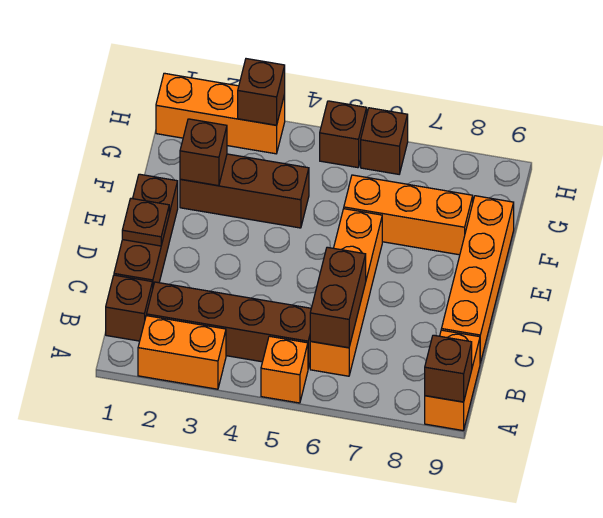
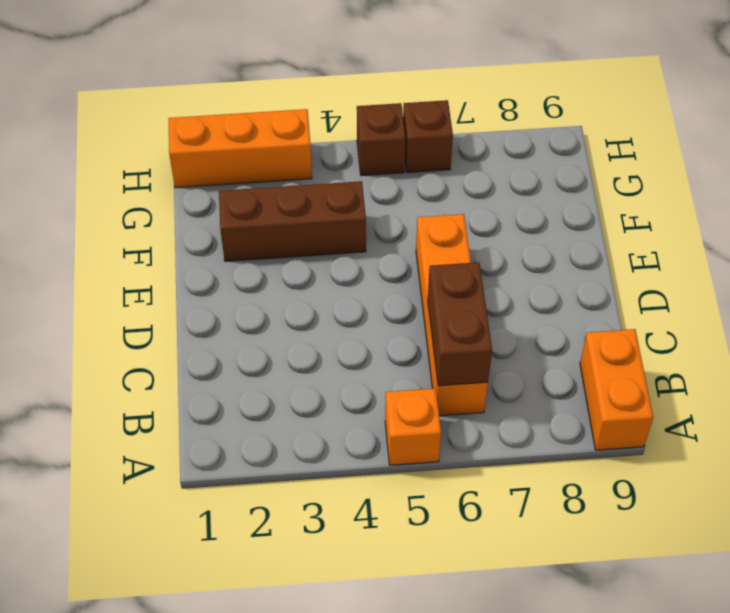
none -> orange brick A2:A3 level 1
none -> brown brick B1 level 1
none -> brown brick B2:B5 level 1

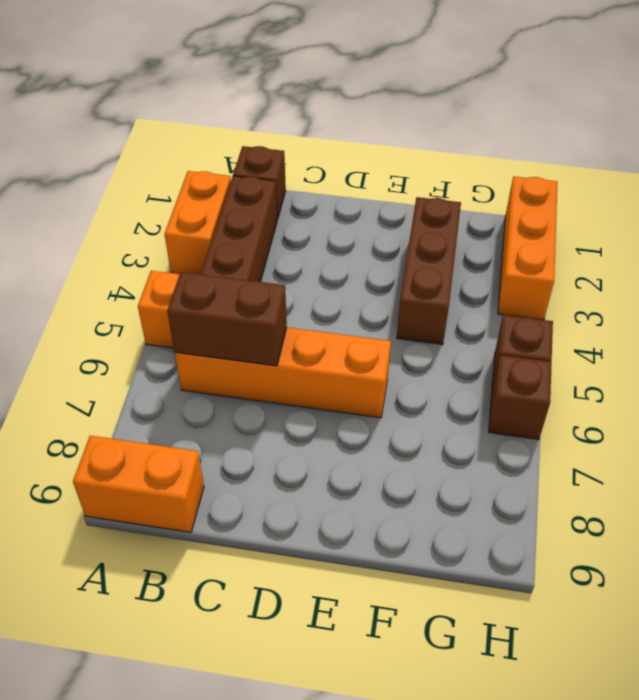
none -> brown brick C1:E1 level 1
none -> orange brick C9:F9 level 1
none -> orange brick F6:F8 level 1

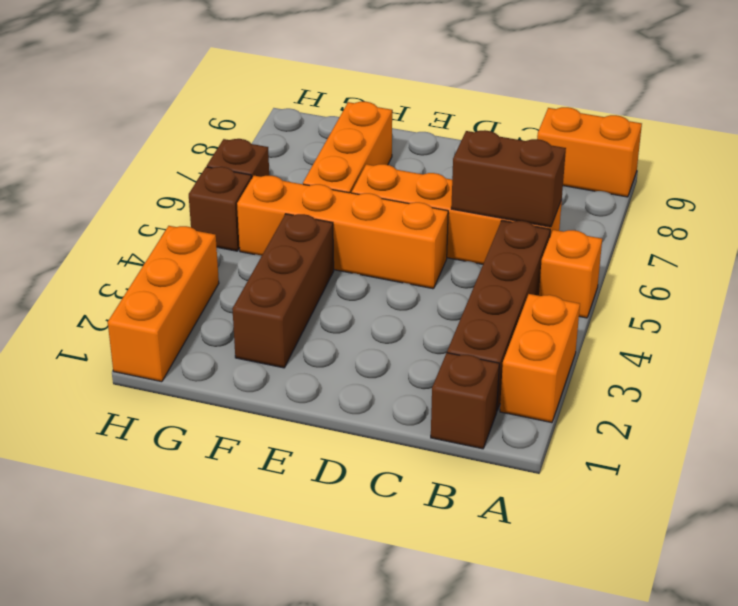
orange brick D5:G5 level 1 -> orange brick C9:F9 level 1
none -> brown brick C1:E1 level 1
none -> brown brick A9 level 2
none -> brown plate D1 level 2

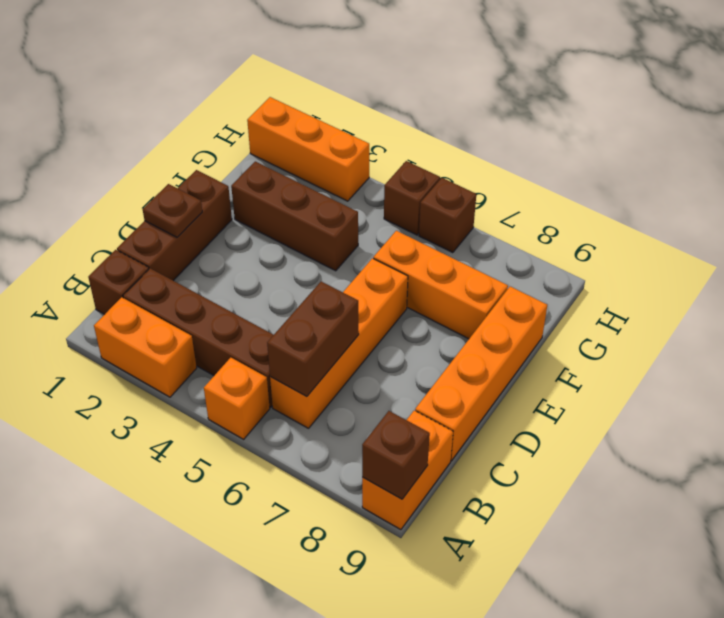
none -> brown brick F2 level 2
none -> brown brick H3 level 2

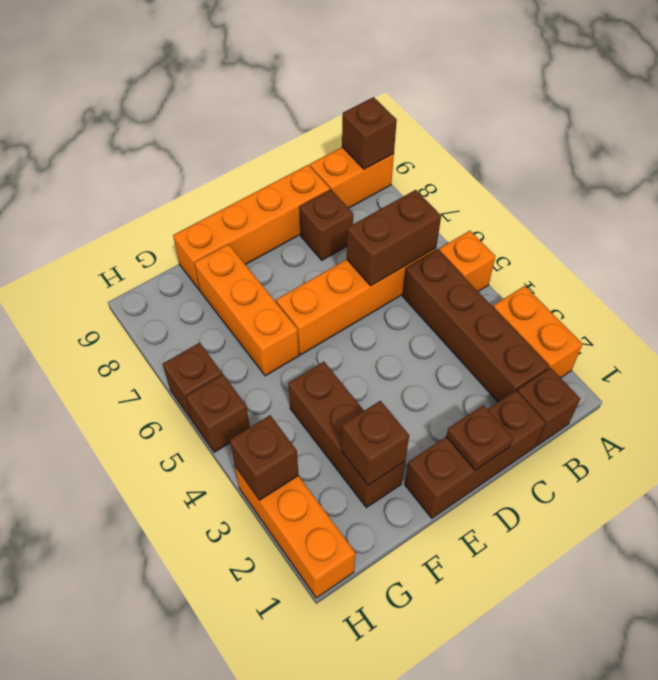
brown brick C8 level 1 -> none

